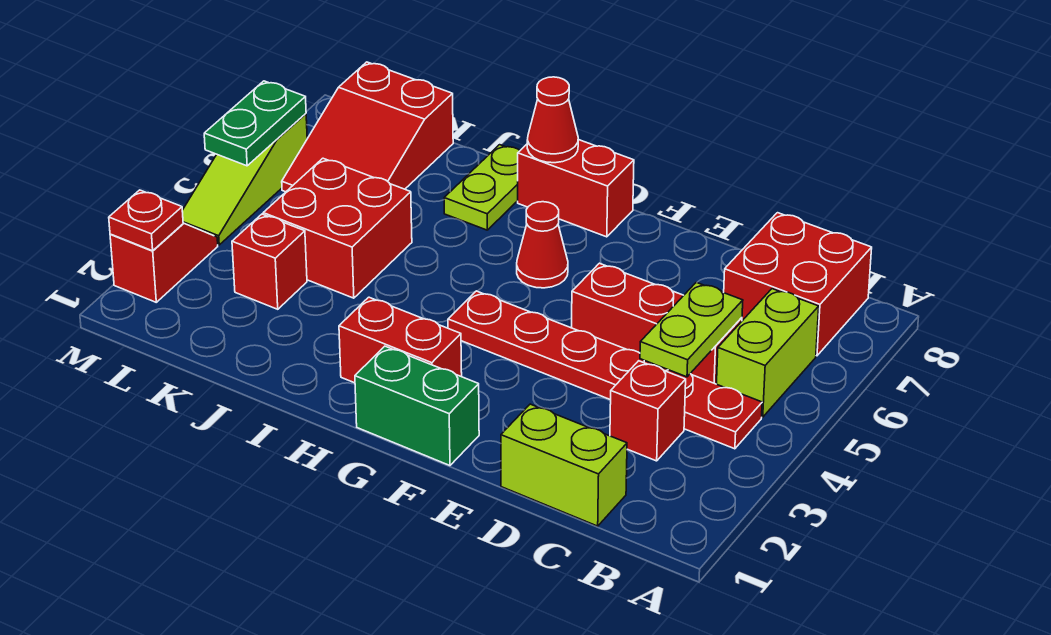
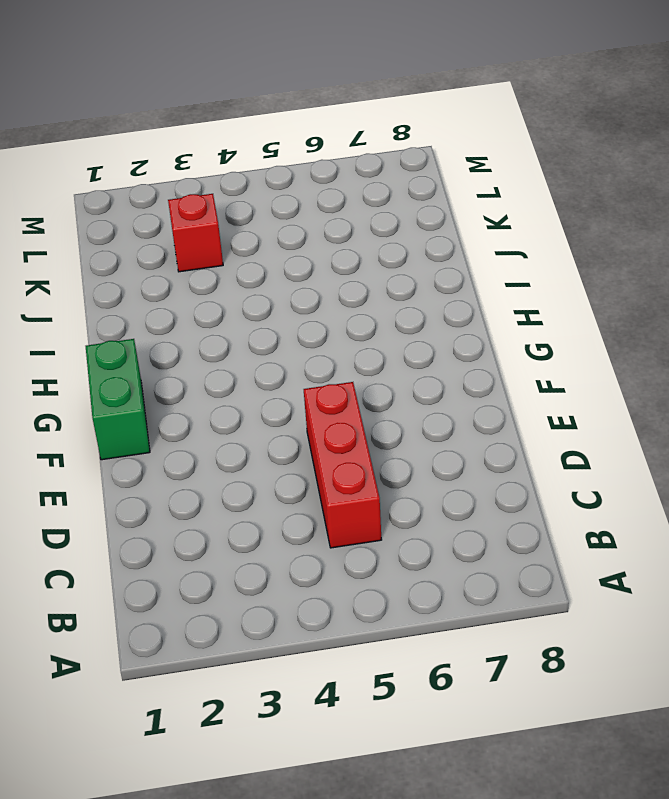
none -> red plate B4:G4 level 1
none -> lime brick B5:B6 level 1
none -> red brick B7:C8 level 1

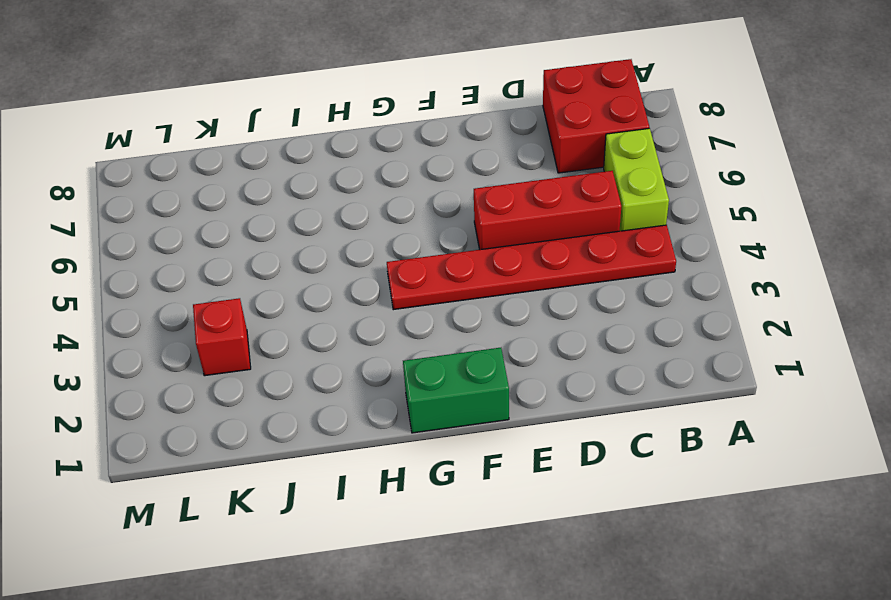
none -> lime brick C1:D1 level 1
none -> red brick C3 level 1
none -> red brick G2:H2 level 1

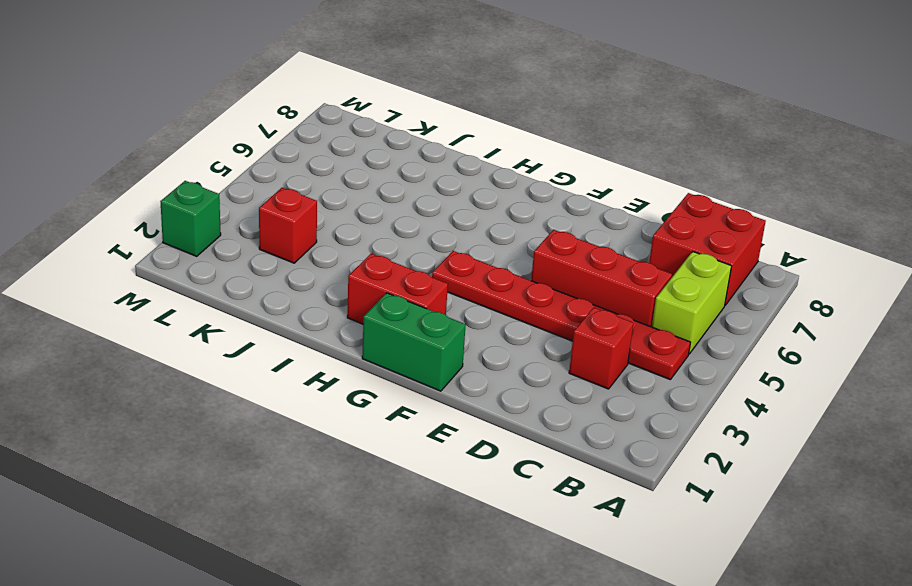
green brick M2 level 1 -> red slope M2:M3 level 1 top 2
none -> lime brick C1:D1 level 1
none -> red cone G6 level 1
none -> red brick G8:H8 level 1

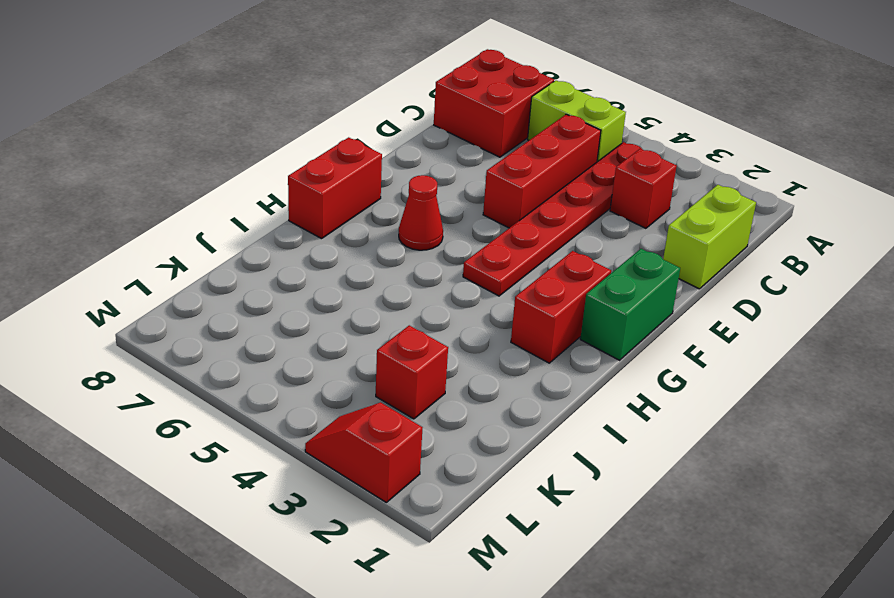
none -> lime plate I7:I8 level 1
none -> red brick J4:K5 level 1
none -> red slope K6:L8 level 1 top 8

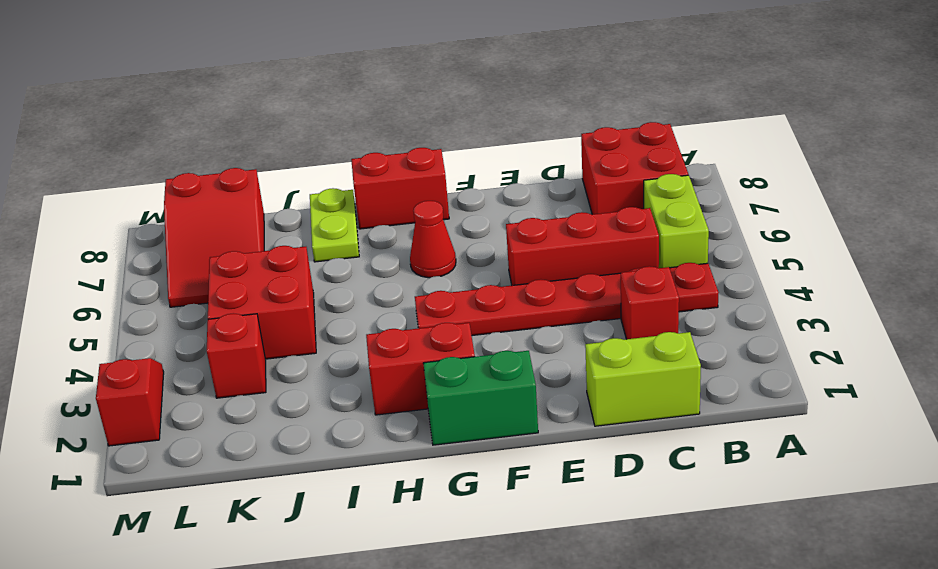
none -> lime slope M4:M6 level 1 top 6
none -> lime plate C4:C5 level 2
none -> red cone H8 level 2

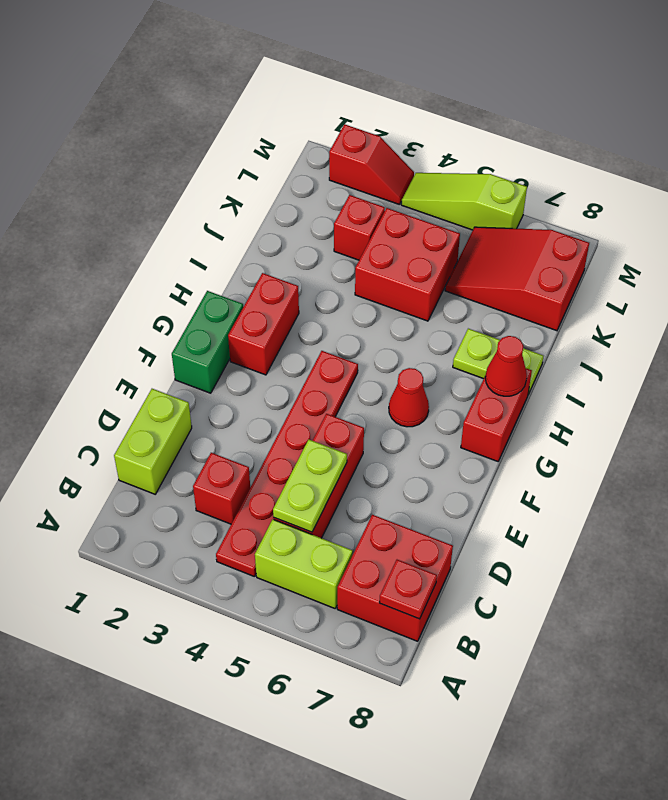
red plate B8 level 2 -> red plate M2 level 2
lime plate C5:D5 level 2 -> lime plate C4:C5 level 2
none -> green plate M5:M6 level 2

